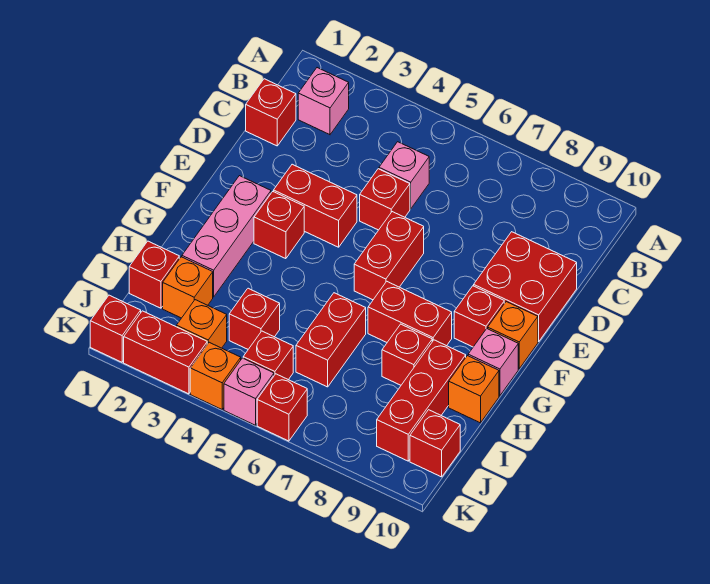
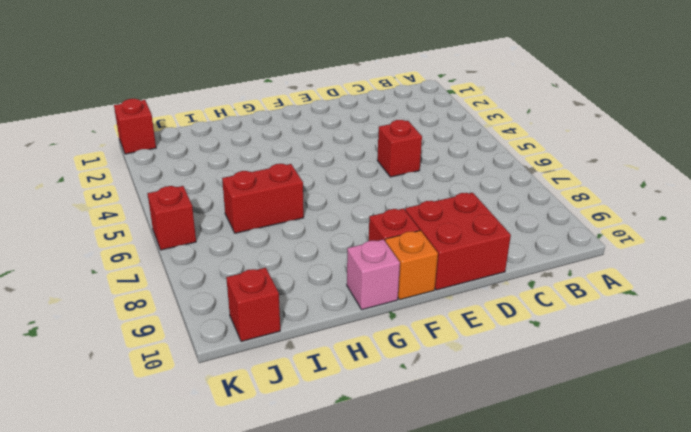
none -> pink brick B2 level 1
none -> red brick C1 level 1
none -> pink brick C5 level 1

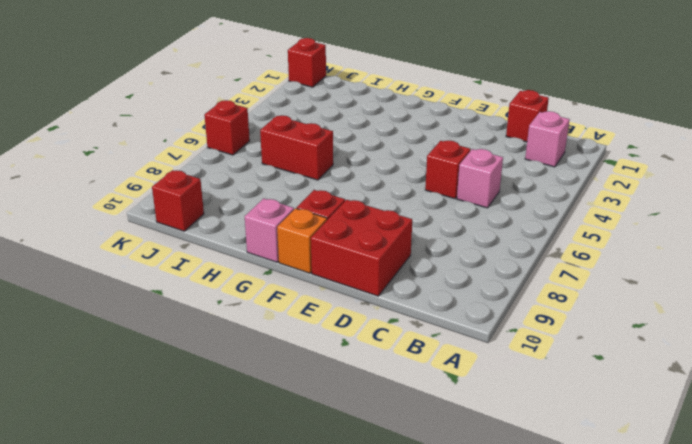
none -> red brick E3:E4 level 1
none -> red brick E6:F6 level 1
none -> pink brick F2:H2 level 1

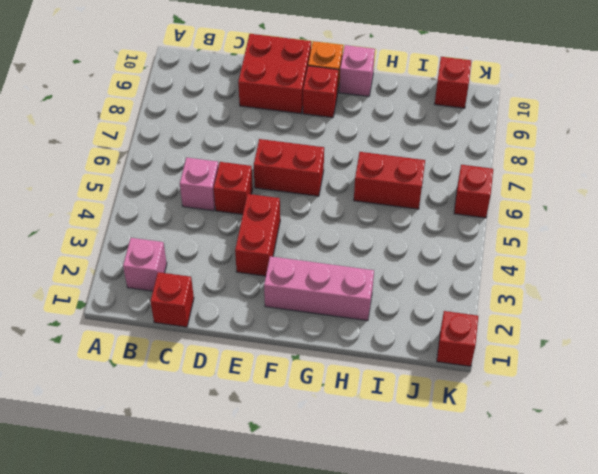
none -> red brick F3 level 1
none -> red brick G7:G8 level 1
none -> red brick H8 level 1

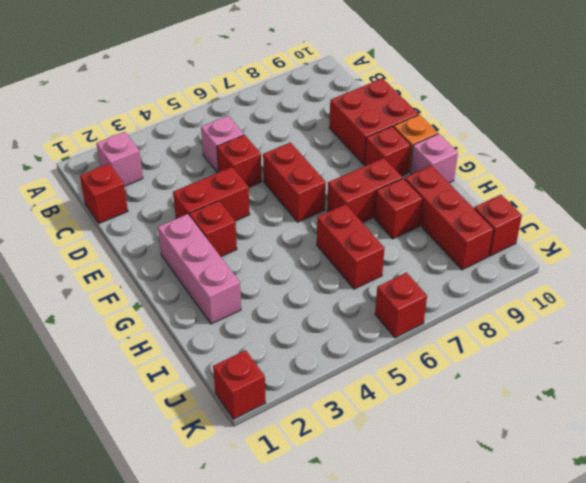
none -> orange brick H10 level 1
none -> red brick I1 level 1
none -> orange brick I2 level 1

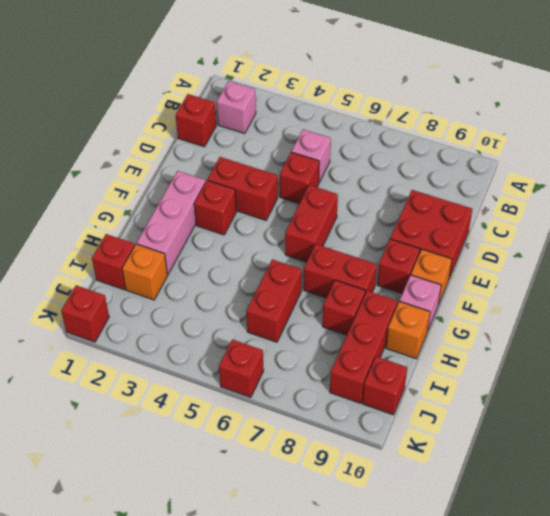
none -> red brick I4 level 1
none -> orange brick J3 level 1
none -> red brick J5 level 1

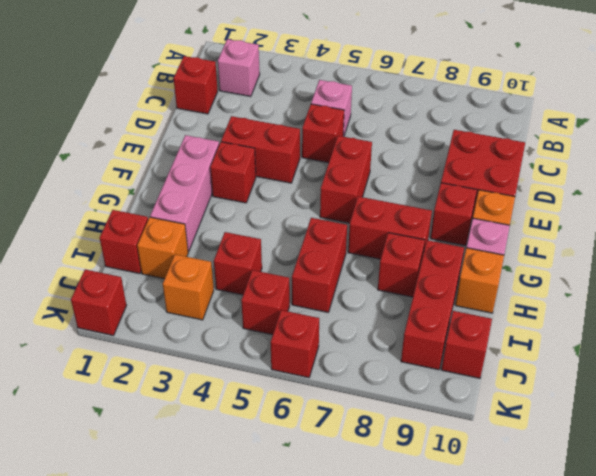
none -> red brick K2:K3 level 1
none -> orange brick K4 level 1
none -> pink brick K5 level 1

